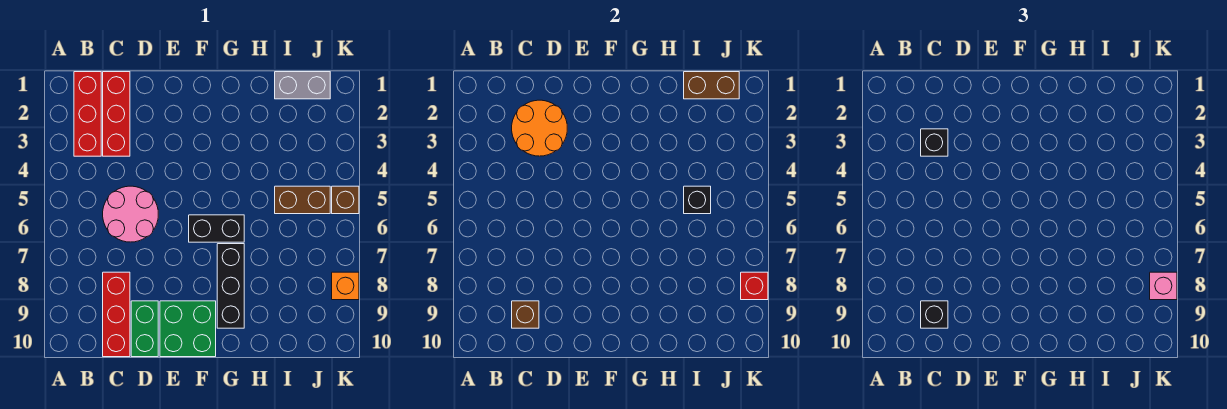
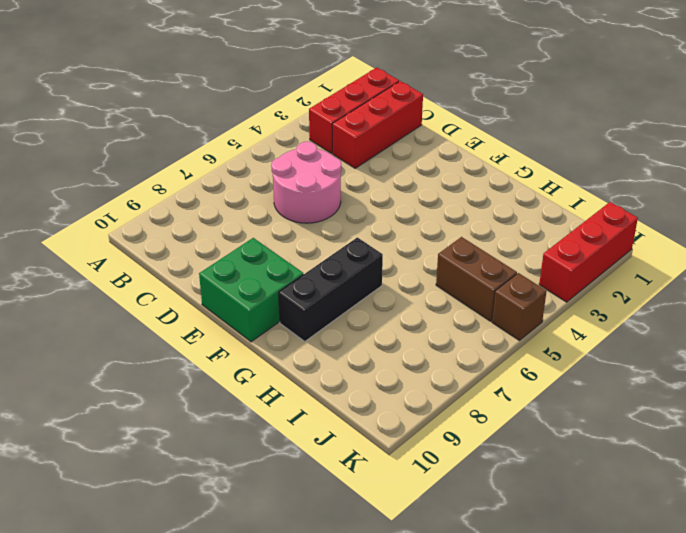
red brick K1:K3 level 1 -> red brick C8:C10 level 1
none -> green brick D9:D10 level 1
none -> black brick F6:G6 level 1
none -> grey brick I1:J1 level 1

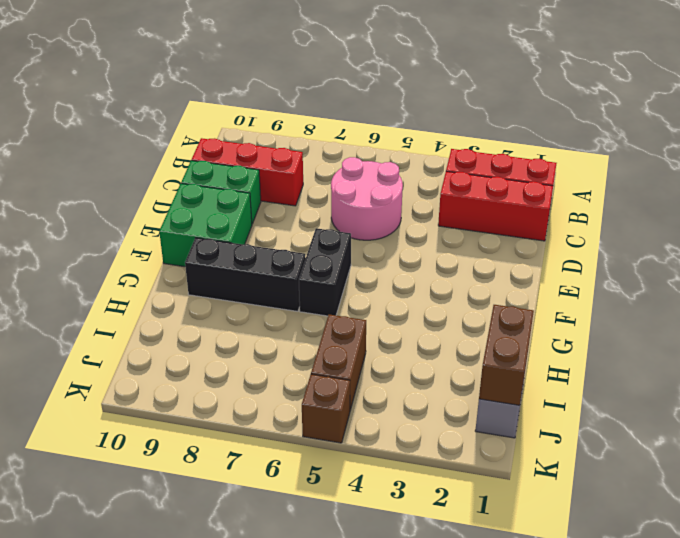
none -> orange brick K8 level 1
none -> orange round brick C2:D3 level 2
none -> brown brick C9 level 2

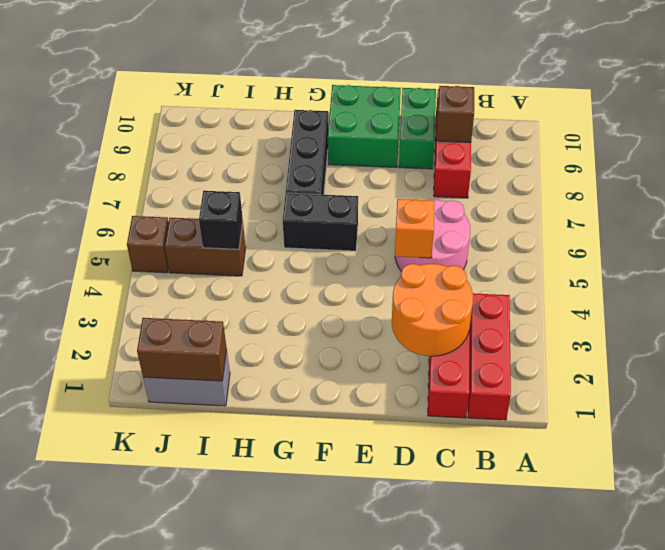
orange brick D5 level 2 -> orange brick K8 level 1
none -> red brick K8 level 2
none -> black brick C3 level 3
none -> black brick C9 level 3

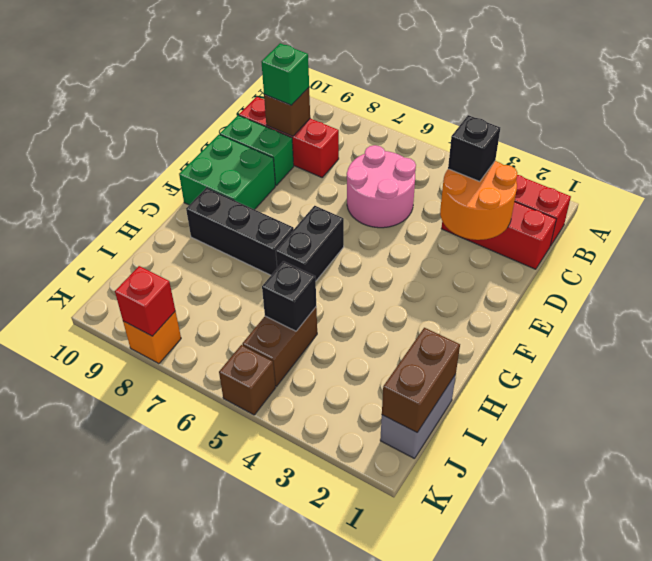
green brick C9 level 3 -> black brick C9 level 3
none -> pink brick K8 level 3

